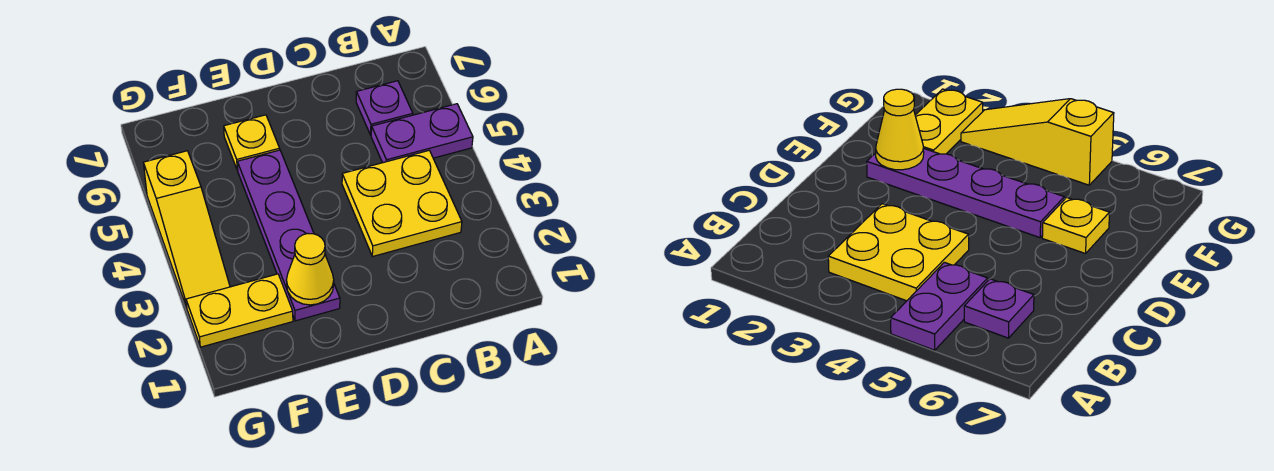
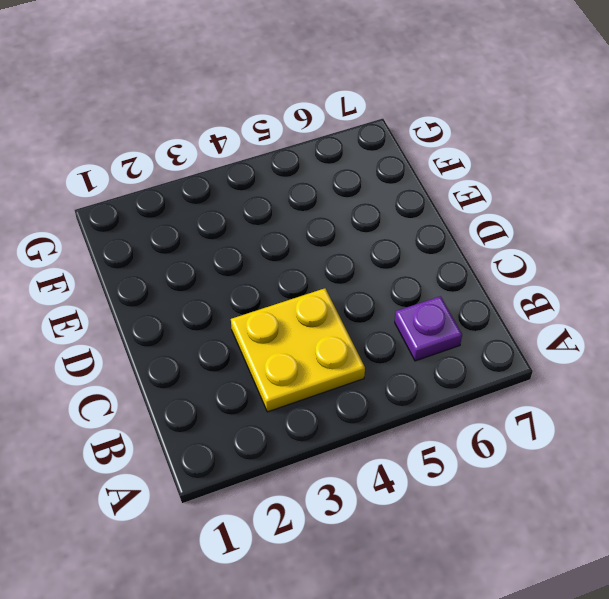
none -> purple plate A5:B5 level 1
none -> purple plate E2:E5 level 1

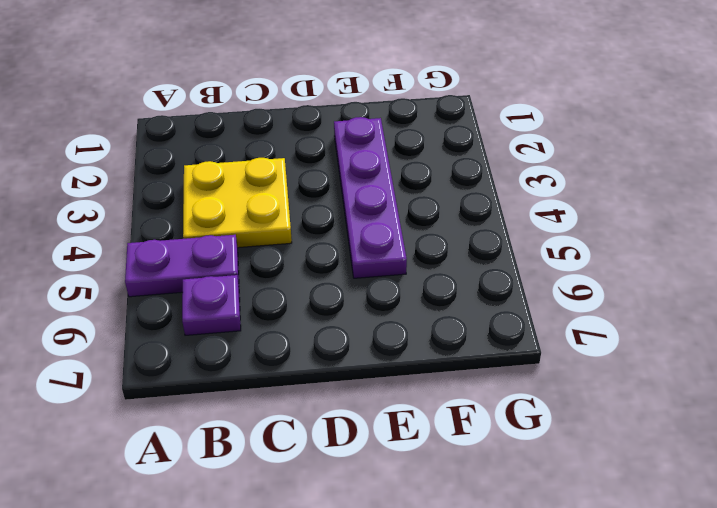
none -> yellow plate E6 level 1
none -> yellow plate F2:G2 level 1

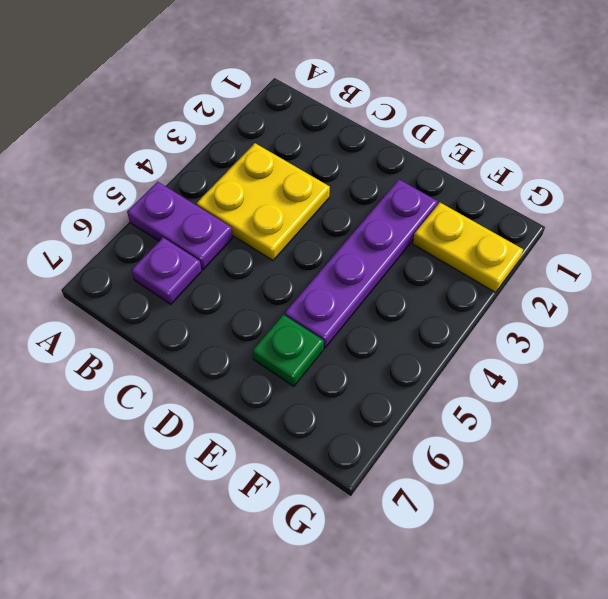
green plate E6 level 1 -> yellow plate E6 level 1
none -> yellow slope G3:G5 level 1 top 5
none -> yellow cone E2 level 2

